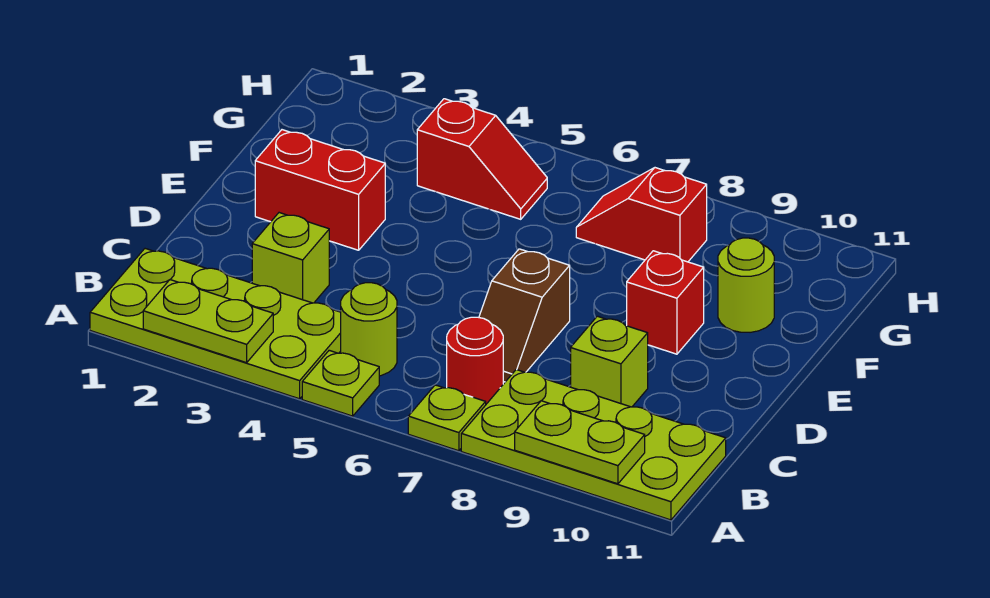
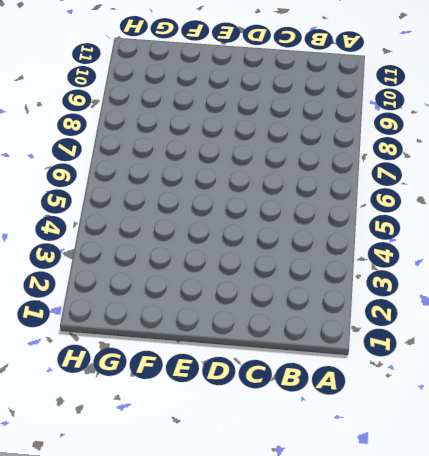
none -> lime plate A1:B4 level 1
none -> lime plate A5 level 1
none -> lime plate A7 level 1

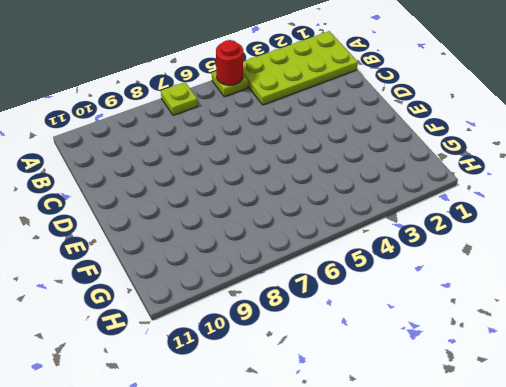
red round brick A5 level 2 -> red round brick B7 level 1
none -> lime plate A8:B11 level 1
none -> lime round brick B5 level 1
none -> lime brick C3 level 1

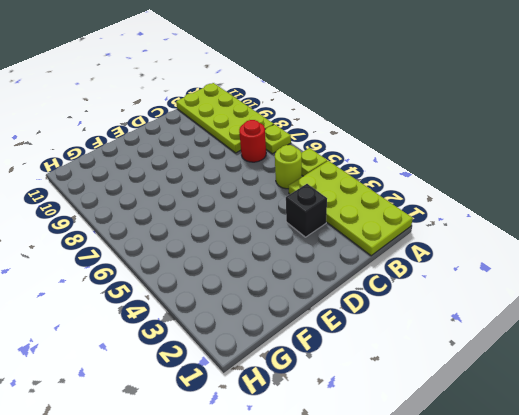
black brick C3 level 1 -> lime brick C3 level 1
none -> brown slope C7:D7 level 1 top D
none -> lime brick C9 level 1
none -> red brick E2:E3 level 1

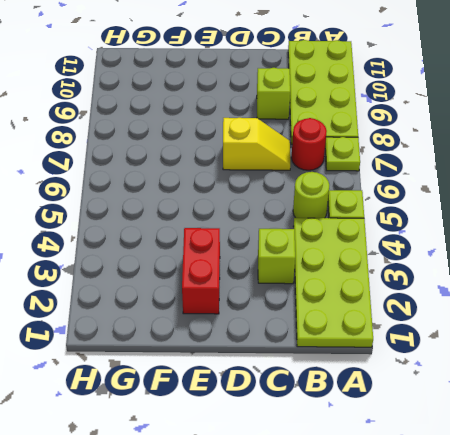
yellow slope C7:D7 level 1 top D -> brown slope C7:D7 level 1 top D
none -> red brick E9 level 1
none -> lime round brick F10 level 1
none -> red slope G4:G5 level 1 top 4

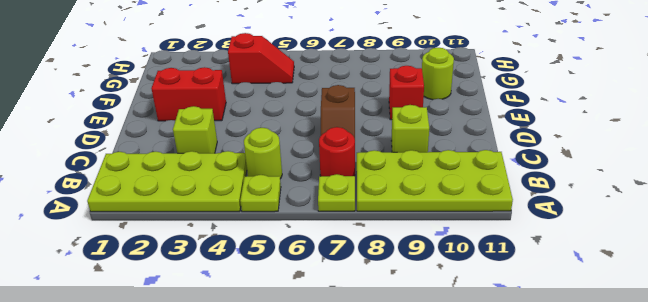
none -> red slope G7:G8 level 1 top 8
none -> lime plate A2:A3 level 2
none -> lime plate A9:A10 level 2

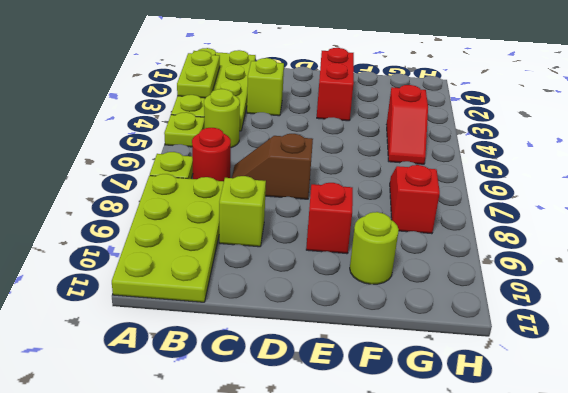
none -> lime plate A9:A10 level 2

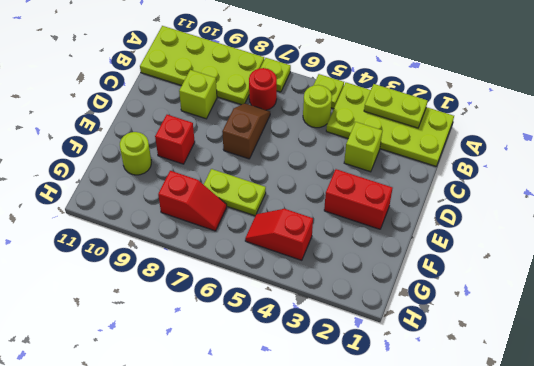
lime plate F6:F7 level 1 -> lime plate A9:A10 level 2

